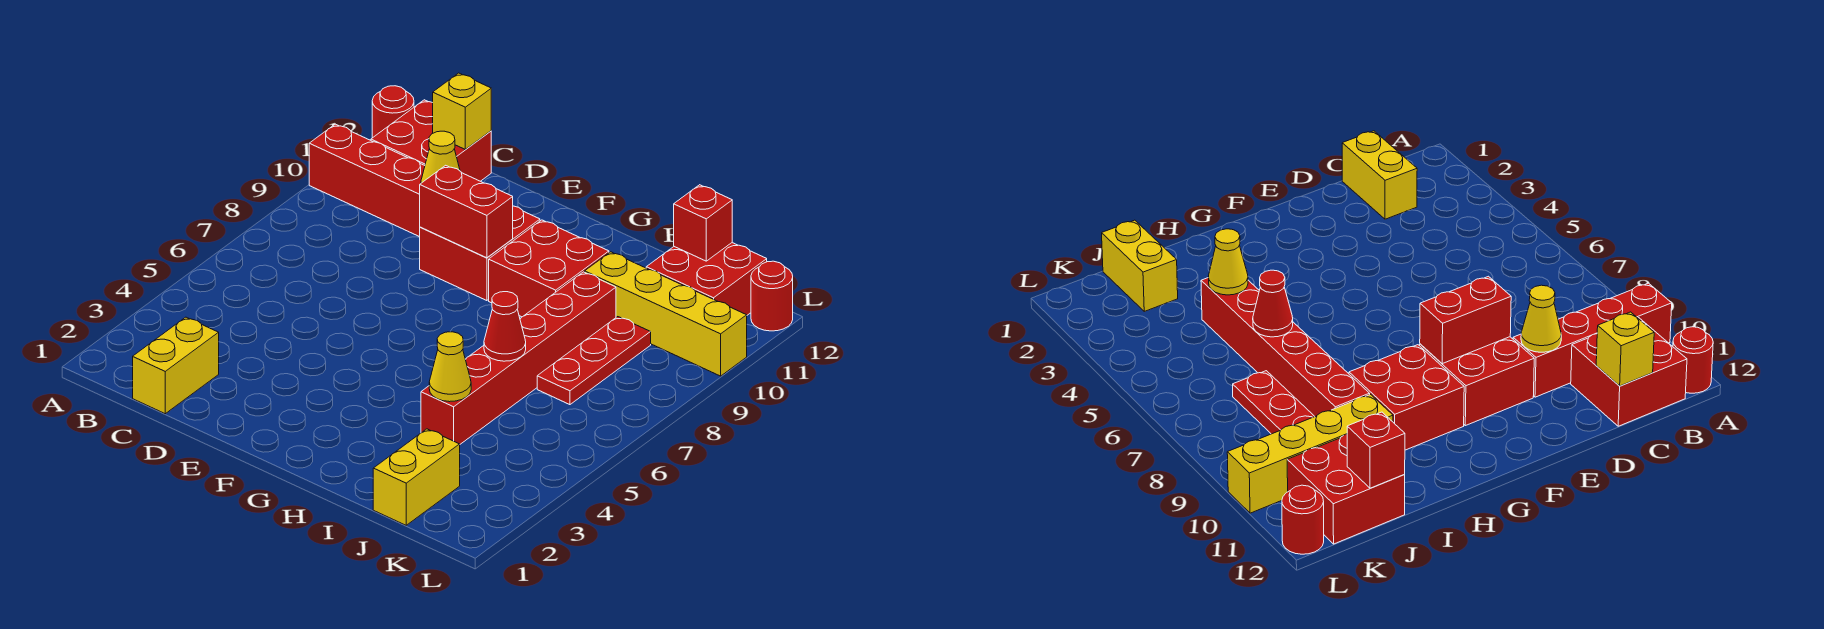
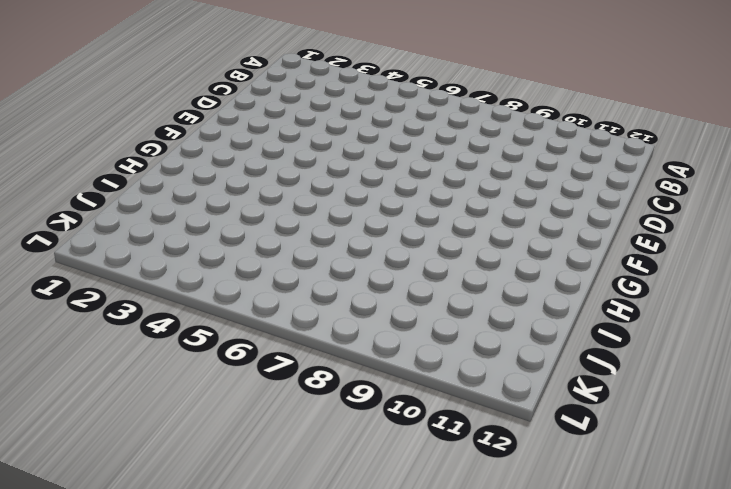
none -> red brick A10:D10 level 1
none -> red round brick A12 level 1
none -> red brick B11:C12 level 1

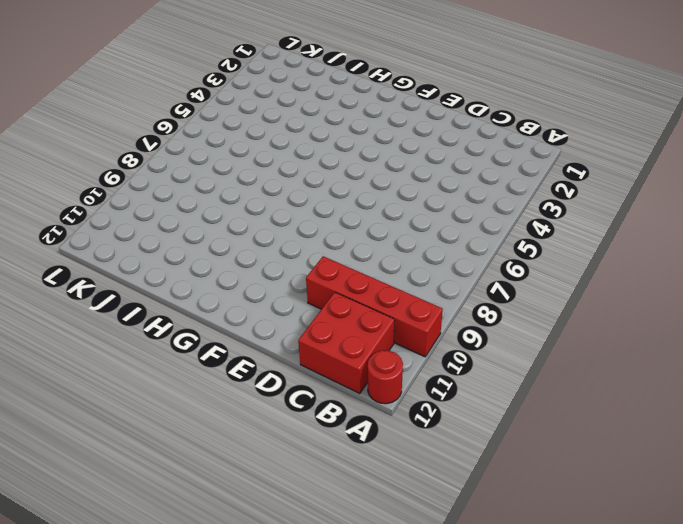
none -> yellow brick C1:C2 level 1
none -> red brick E9:F10 level 1
none -> red brick G9:H10 level 1

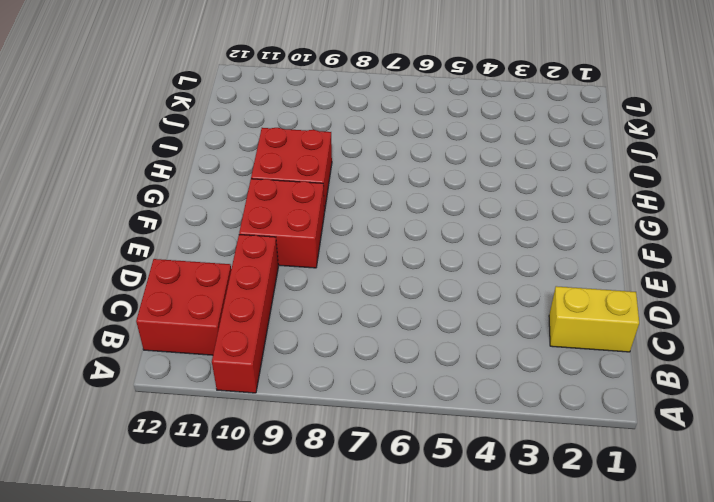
none -> red round brick A12 level 1
none -> red brick I4:I9 level 1
none -> yellow brick I10:L10 level 1

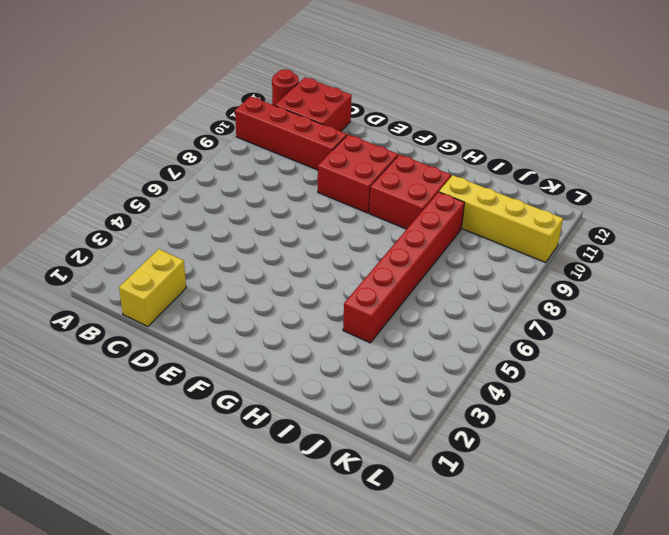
none -> yellow brick J1:J2 level 1
none -> red plate J7:J9 level 1
none -> red brick J11:K12 level 1

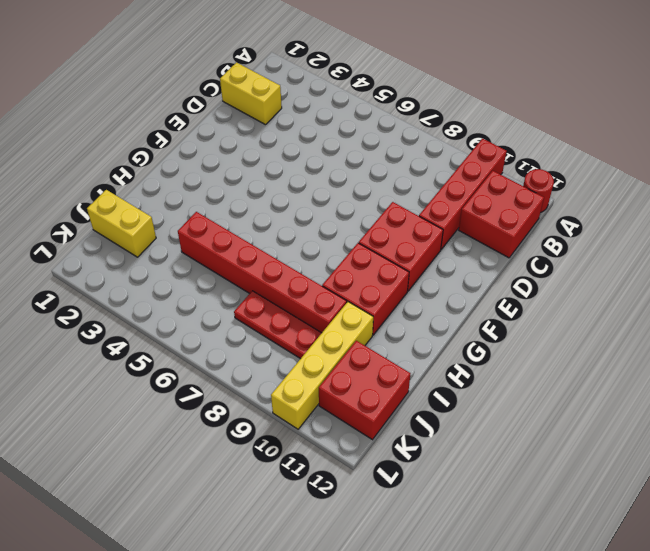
none -> red round brick L12 level 1
none -> yellow brick C12 level 2
none -> yellow cone D10 level 2

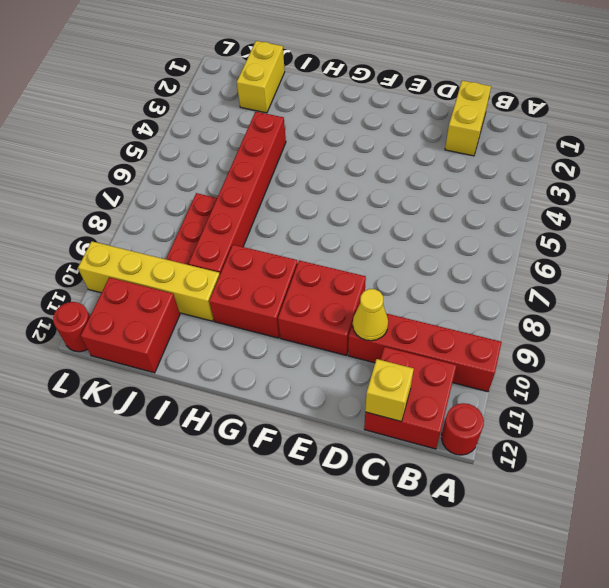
none -> red brick E9:F9 level 2
none -> yellow cone I4 level 2
none -> red cone I6 level 2

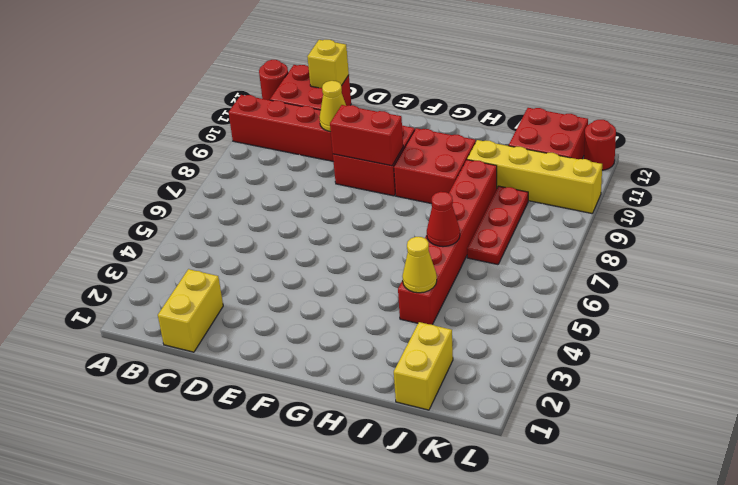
none -> red brick J12 level 2

